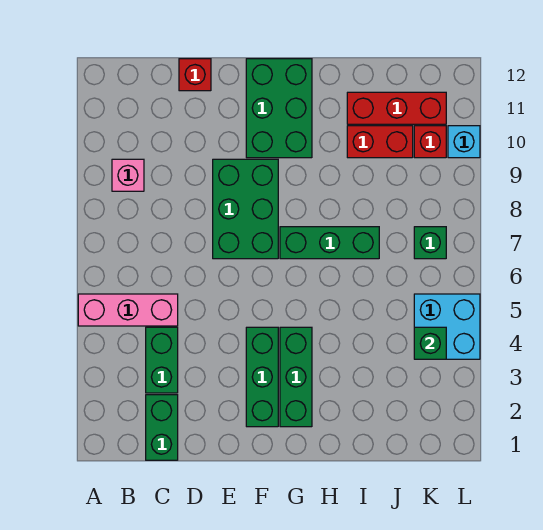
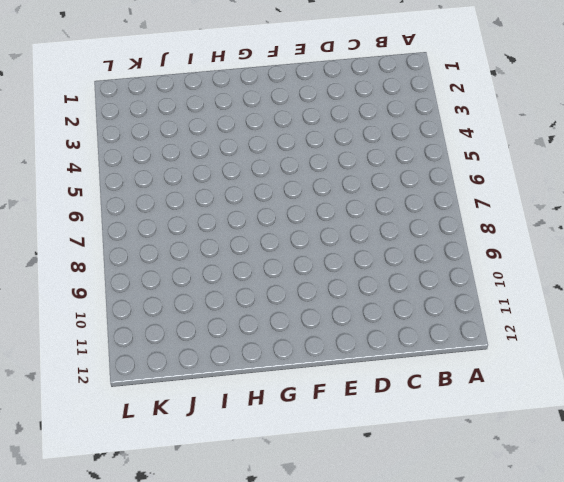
none -> pink brick A5:C5 level 1
none -> pink brick B9 level 1
none -> green brick C1:C2 level 1

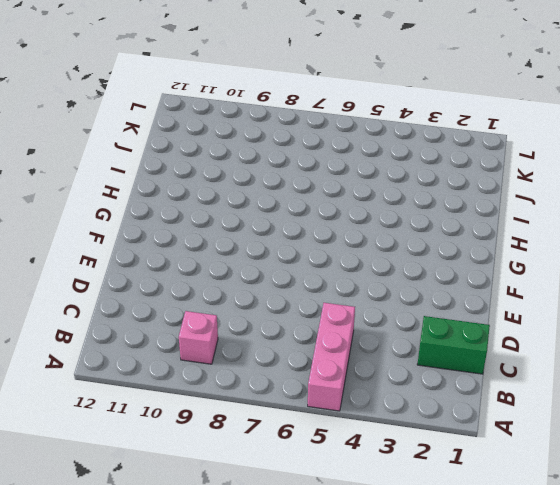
none -> green brick C3:C4 level 1
none -> red brick D12 level 1
none -> green brick E7:F9 level 1

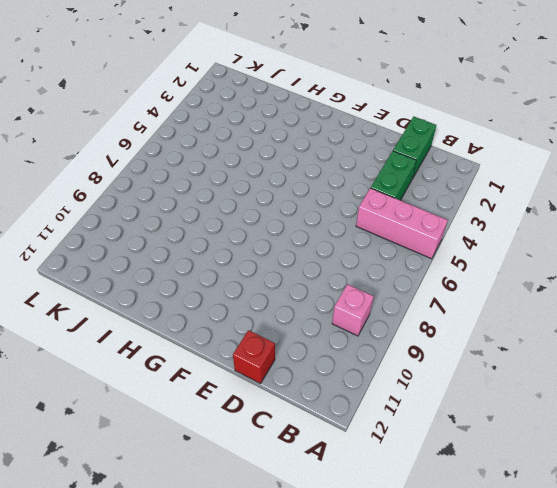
none -> green brick E7:F9 level 1
none -> green brick F2:F4 level 1
none -> green brick F10:G12 level 1

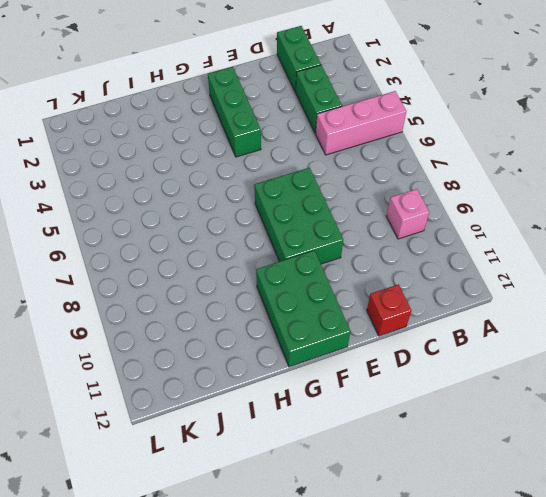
none -> green brick G2:G4 level 1
none -> green brick G7:I7 level 1
none -> red brick I10:J10 level 1

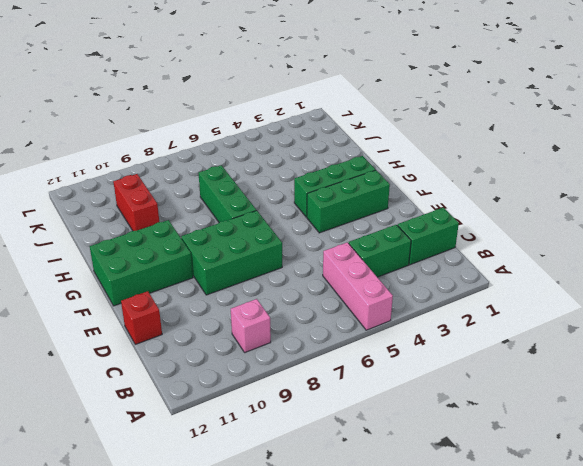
none -> red brick I11:K11 level 1
none -> cyan brick K4:L5 level 1
none -> green brick K7 level 1

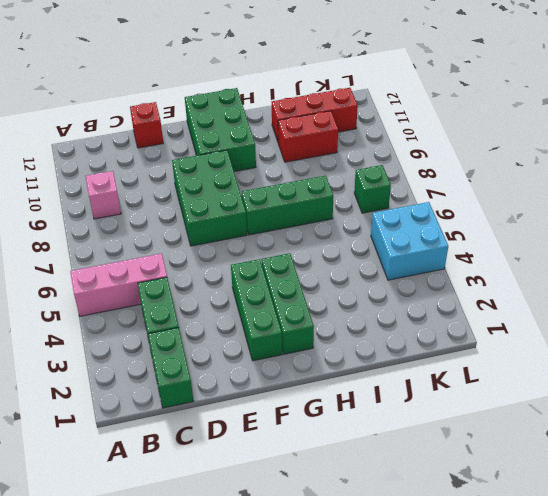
none -> red brick K10 level 1
none -> cyan brick L10 level 1
none -> green brick K4 level 2

